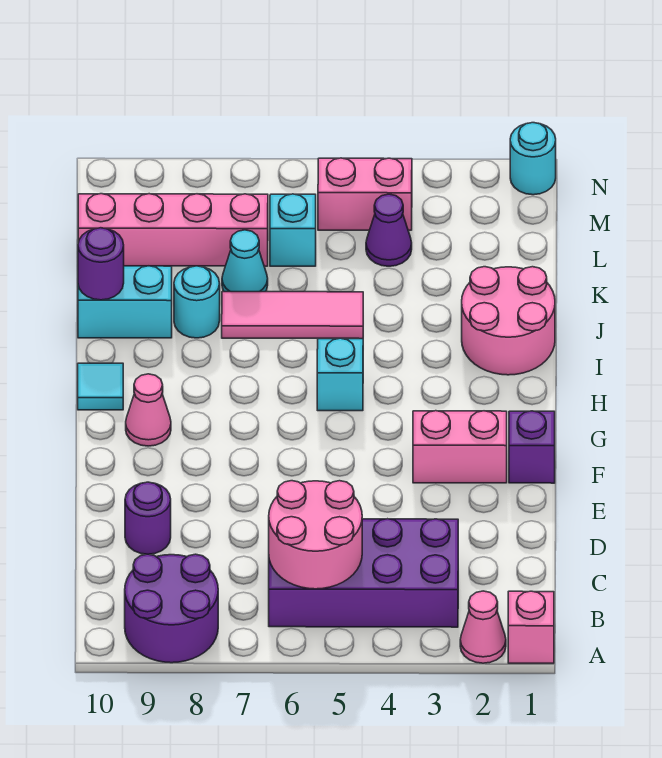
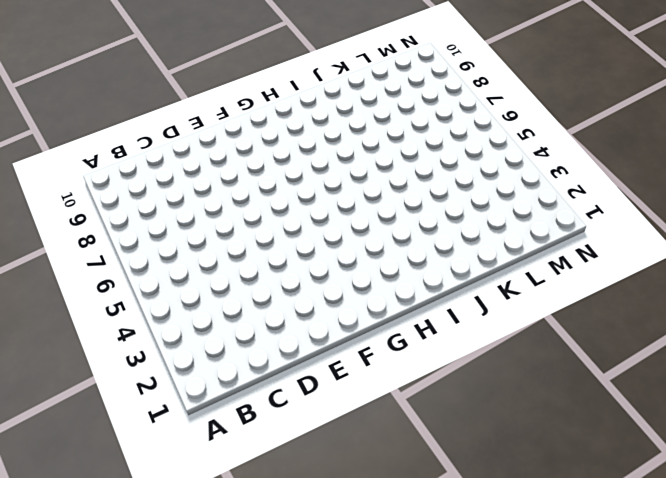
none -> pink brick A1 level 1
none -> pink cone A2 level 1
none -> purple round brick A8:B9 level 1

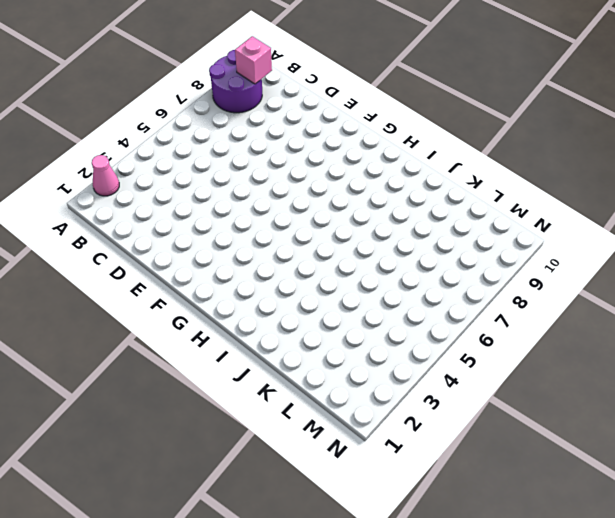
pink brick B9 level 2 -> pink brick A1 level 1
none -> purple brick B3:C6 level 1
none -> purple round brick D9 level 1
none -> purple brick F1 level 1

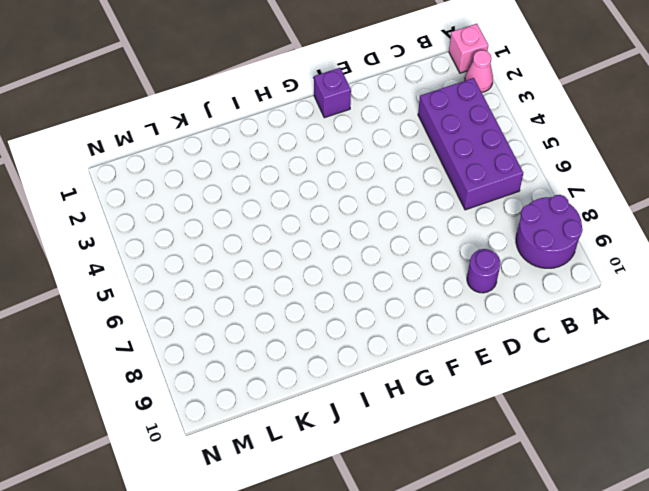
none -> pink brick F2:F3 level 1
none -> pink cone G9 level 1
none -> cyan brick H5 level 1

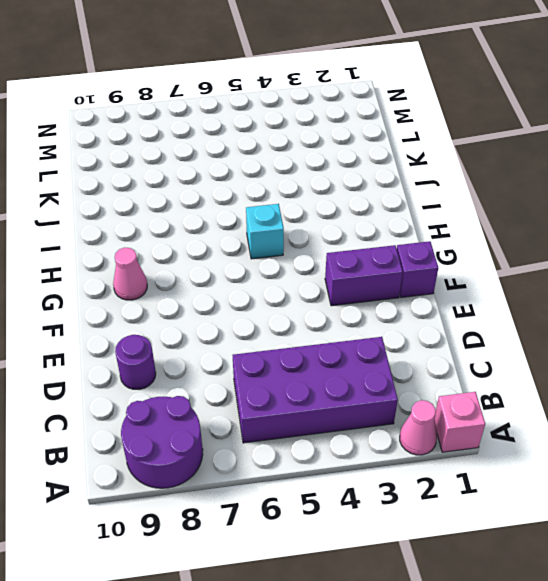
purple brick F2:F3 level 1 -> pink brick F2:F3 level 1
none -> cyan tile H10 level 1
none -> pink round brick I1:J2 level 1
none -> pink tile J5:J7 level 1

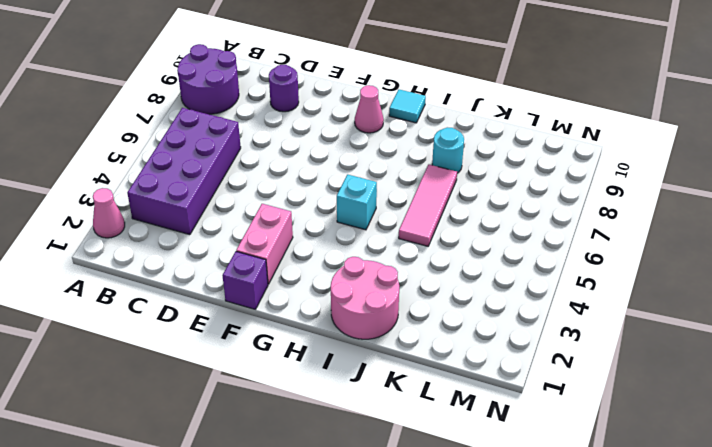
none -> pink brick A1 level 1
none -> cyan brick J9:J10 level 1
none -> cyan cone K7 level 1

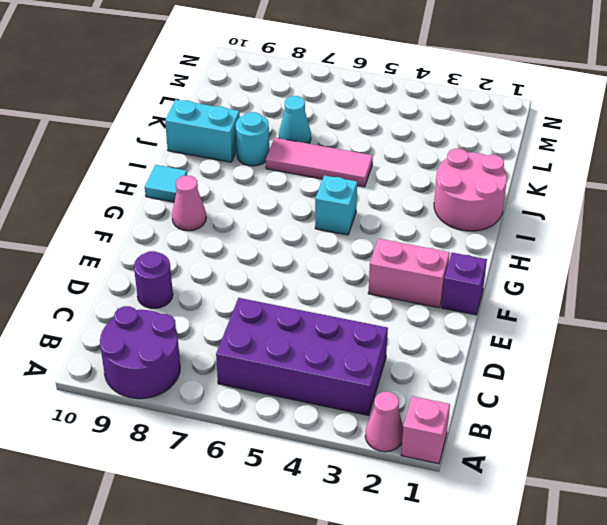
none -> purple cone L4 level 1
none -> cyan brick L6 level 1
none -> pink brick L7:L10 level 1

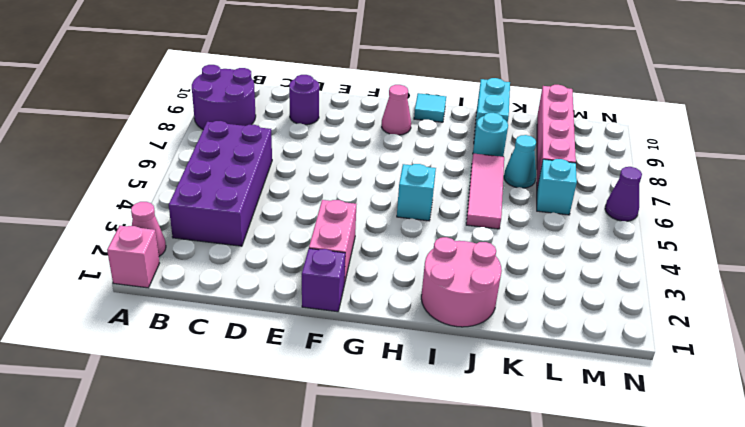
purple cone N6 level 1 -> purple cone L4 level 1
none -> pink brick M4:M5 level 1
none -> cyan round brick N1 level 1
none -> pink round brick B5:C6 level 2

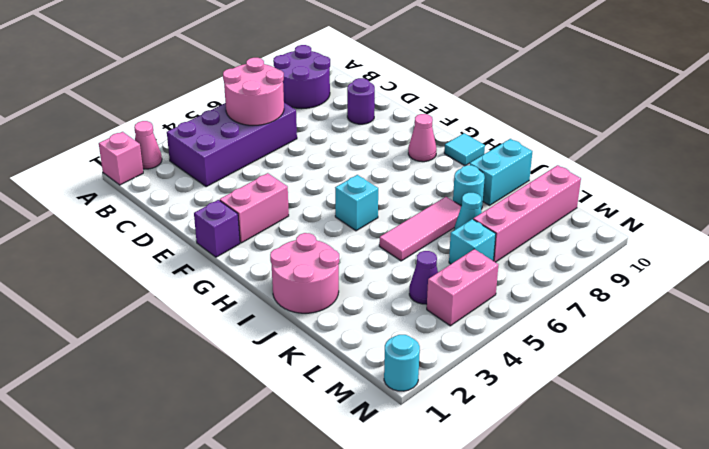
none -> purple round brick J10 level 2

